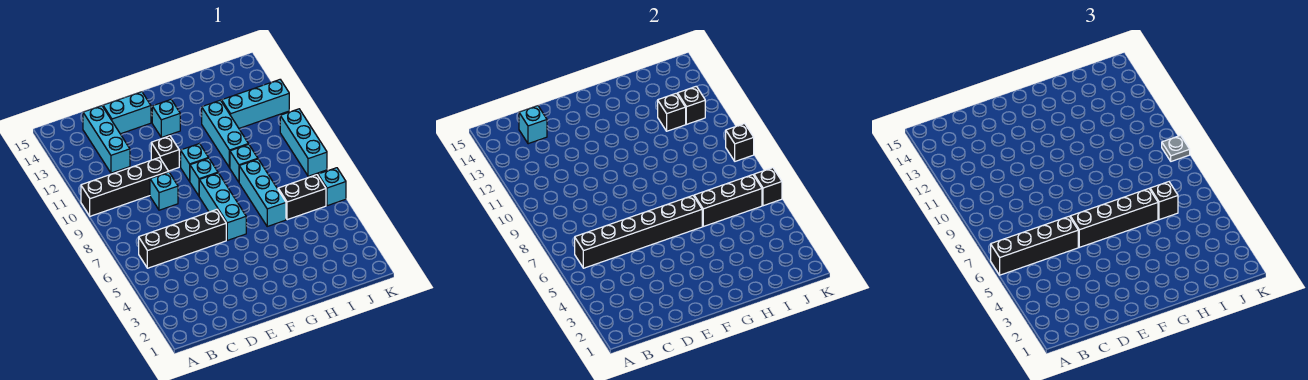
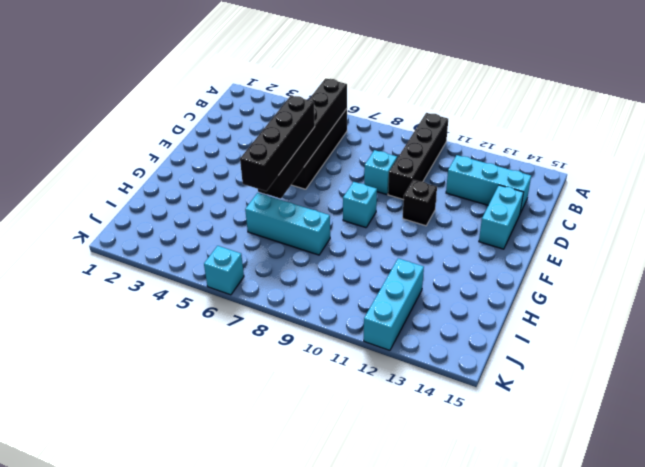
none -> cyan brick F6:F8 level 1
none -> cyan brick F10 level 1
none -> cyan brick F13 level 1

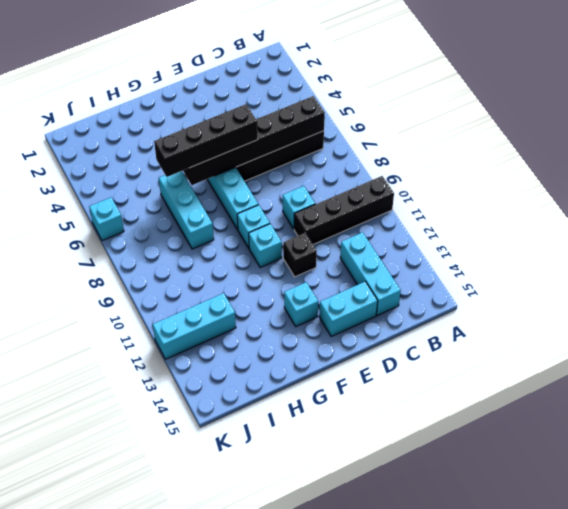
none -> cyan brick H9 level 1
none -> cyan brick H10:H12 level 1
none -> black brick I6:J6 level 1

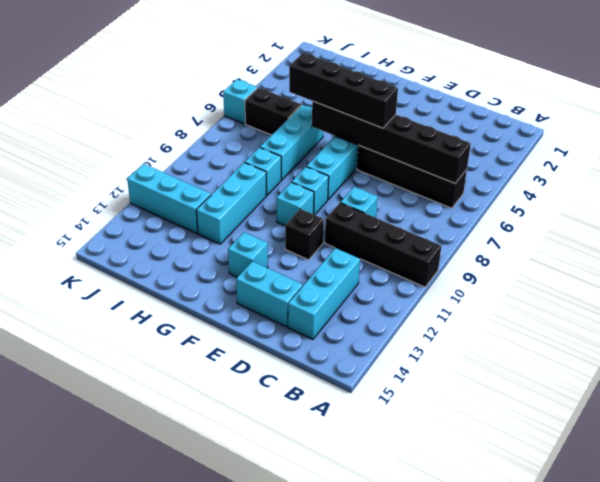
none -> cyan brick K8:K10 level 1
none -> cyan brick C14 level 2
none -> black brick H6:J6 level 2

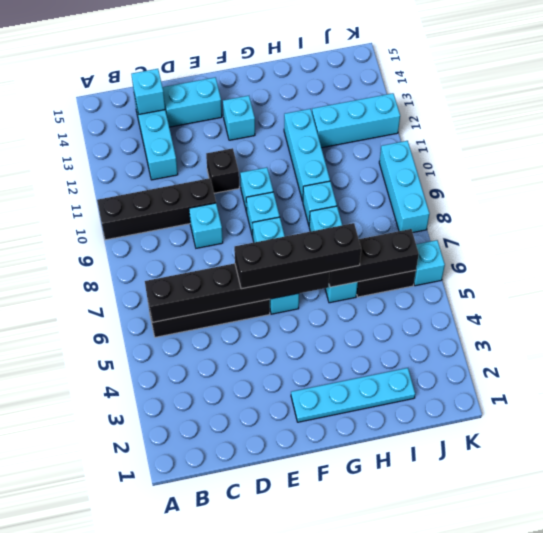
cyan plate F2:I2 level 1 -> none
none -> black brick I12 level 2
none -> black brick J12 level 2
none -> black brick K6 level 2

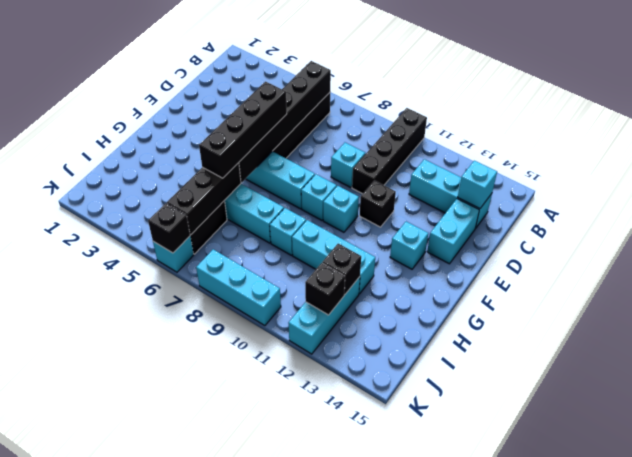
none -> black brick K9 level 2
none -> black brick A6:D6 level 3
none -> black brick I6 level 3

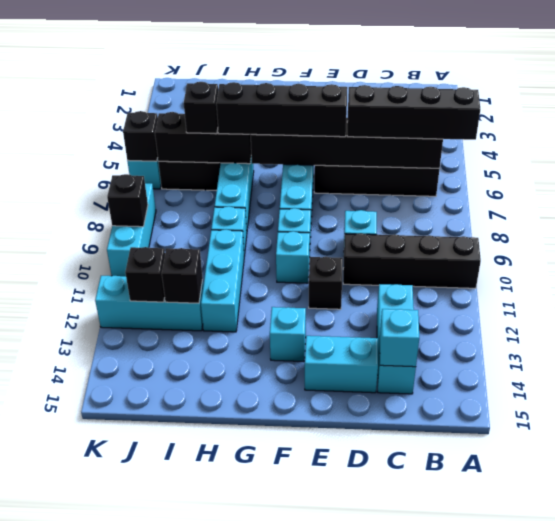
none -> grey plate K9 level 3

